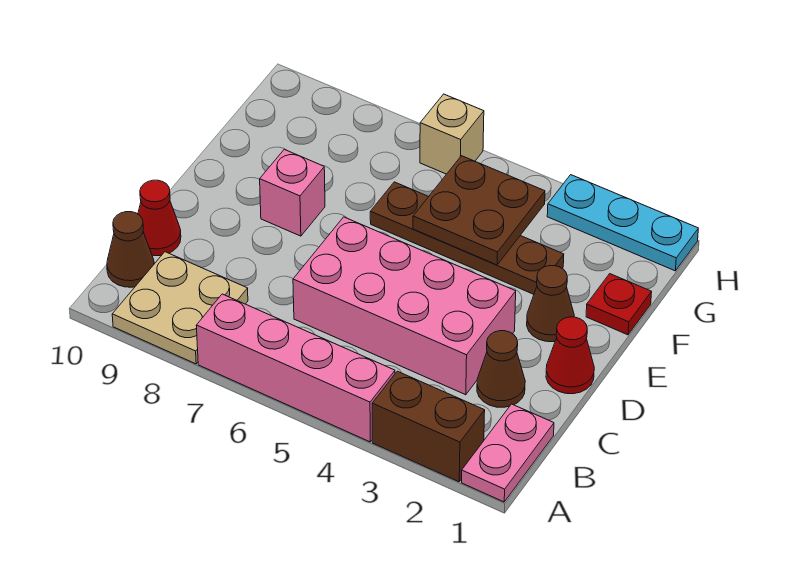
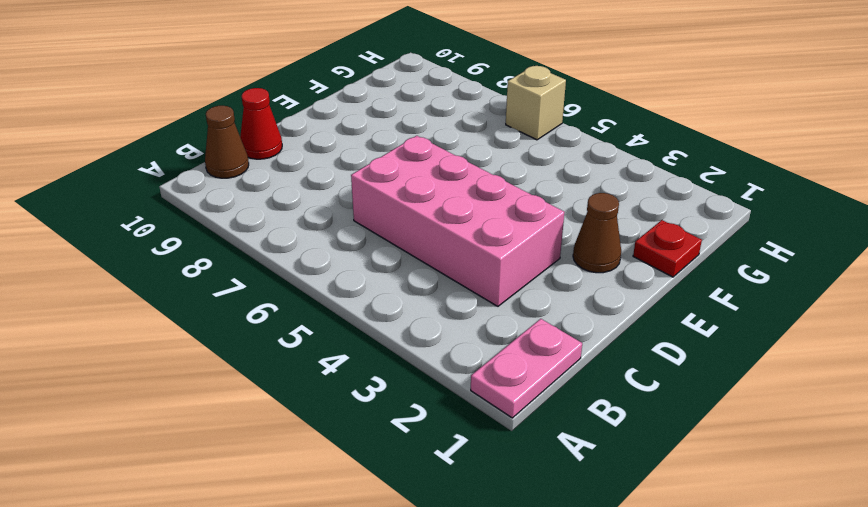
none -> brown brick A2:A3 level 1
none -> pink brick A4:A7 level 1
none -> tan plate A8:B9 level 1

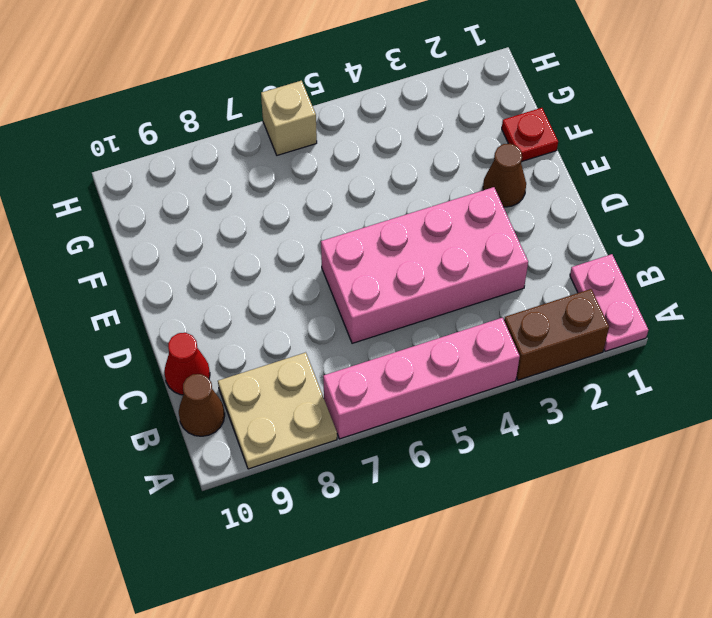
none -> brown cone C2 level 1
none -> red cone D1 level 1
none -> pink brick E8 level 1

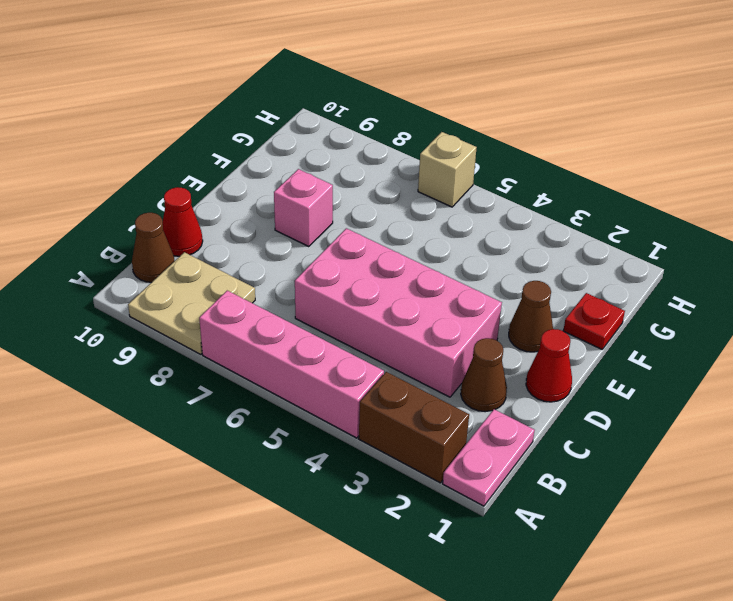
none -> brown plate F3:F6 level 1
none -> cyan plate H1:H3 level 1
none -> brown plate F4:G5 level 2

